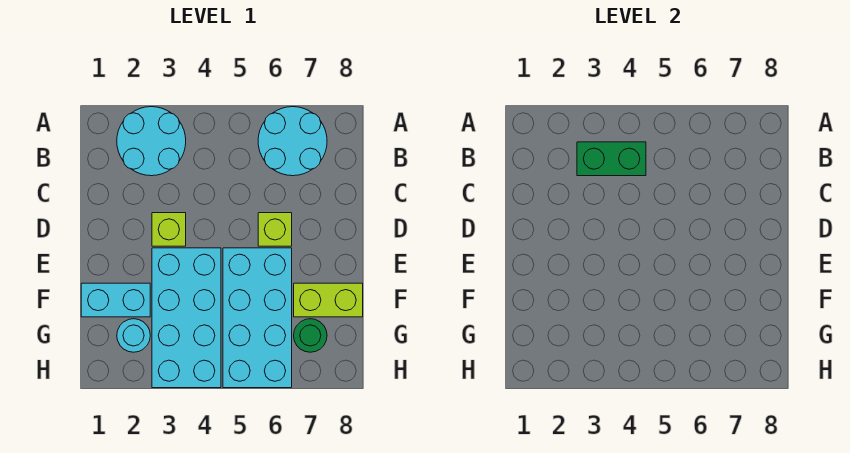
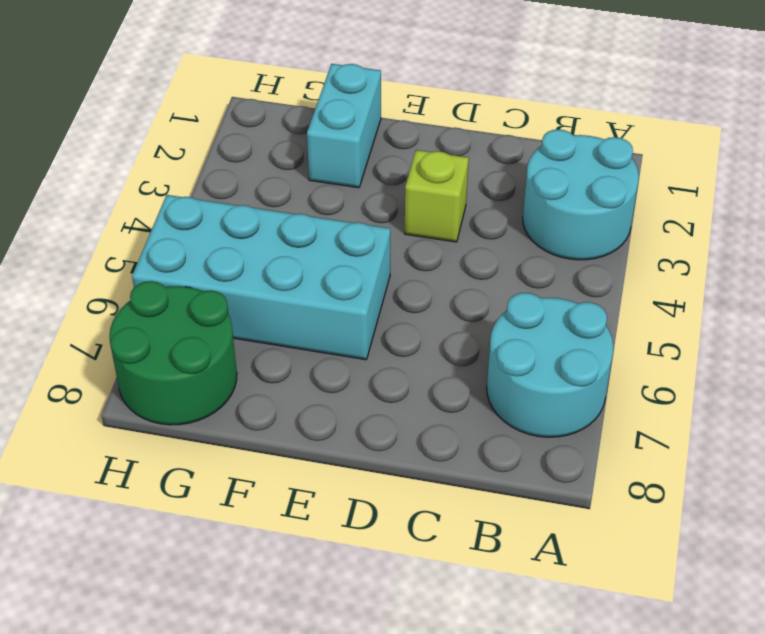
green round brick G7:H8 level 1 -> green round brick G7 level 1
none -> lime brick D6 level 1
none -> cyan brick E3:H4 level 1

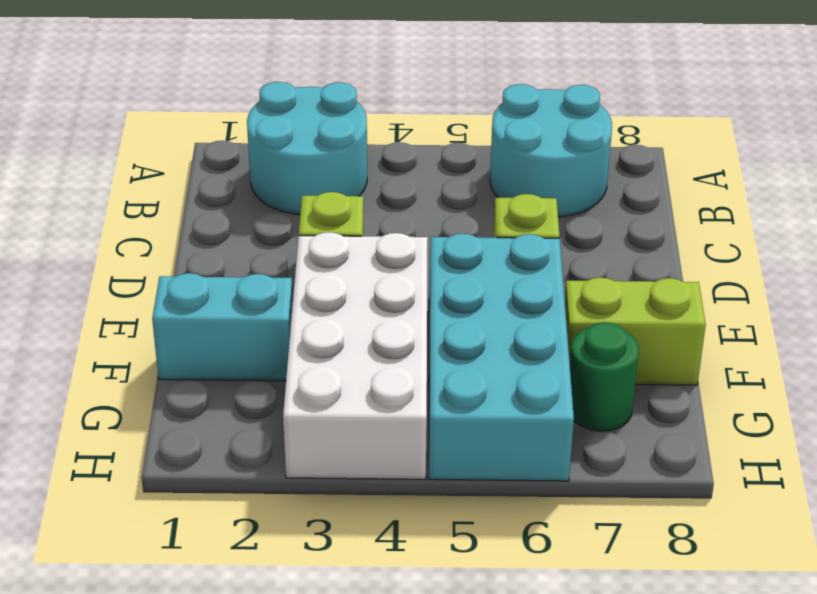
white brick E3:H4 level 1 -> cyan brick E3:H4 level 1
none -> cyan round brick G2 level 1
none -> green brick B3:B4 level 2

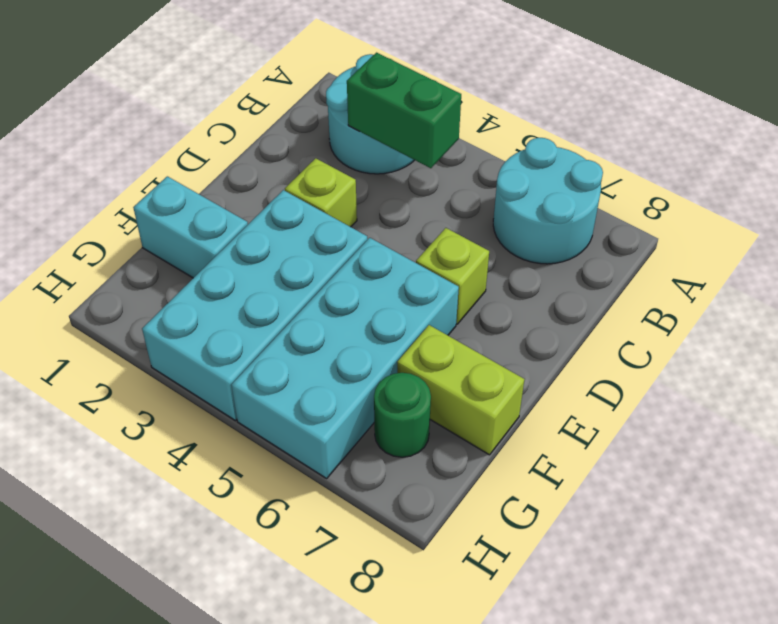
none -> cyan round brick G2 level 1

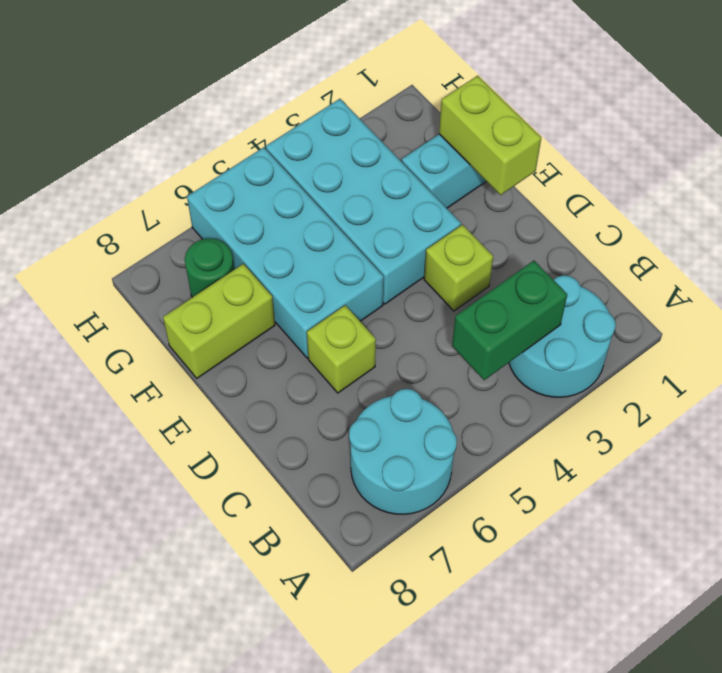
lime brick E1:F1 level 2 -> none
none -> cyan round brick G2 level 1

